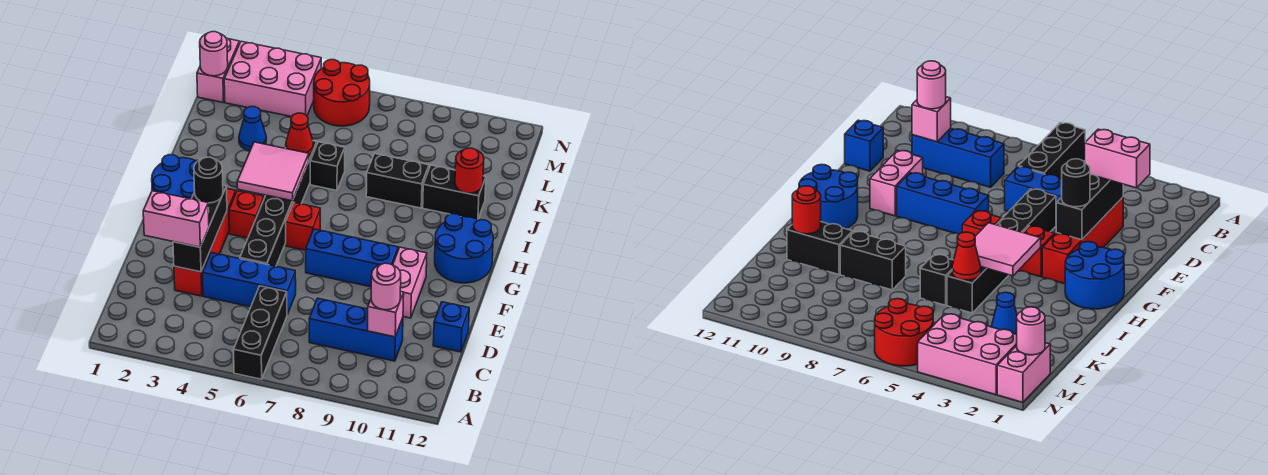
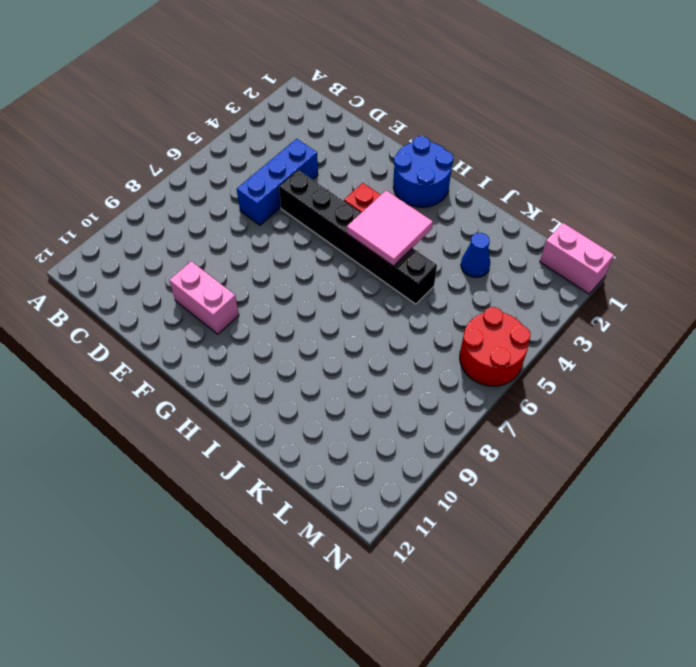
none -> black brick A6:C6 level 1
none -> blue brick C8:C10 level 1
none -> red brick D3:G3 level 1

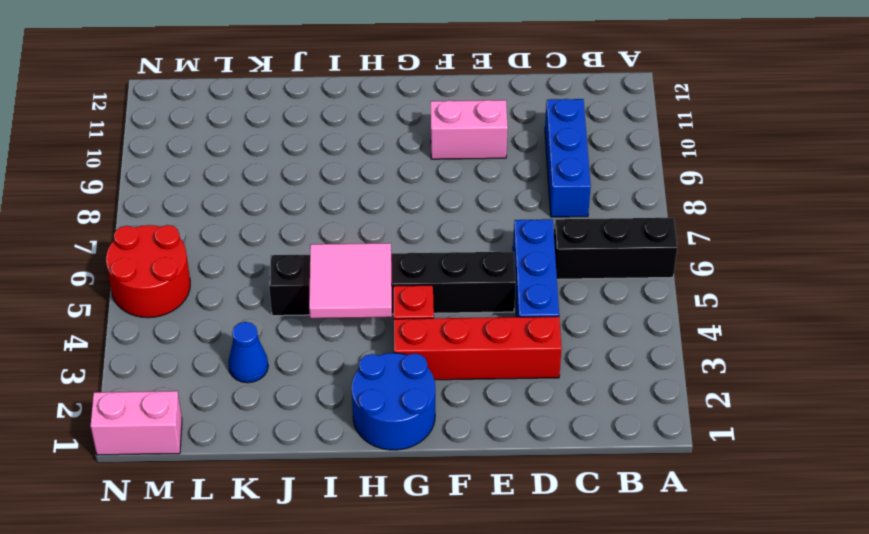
none -> blue brick D12 level 1
none -> blue brick F7:F9 level 1
none -> red brick G6 level 1

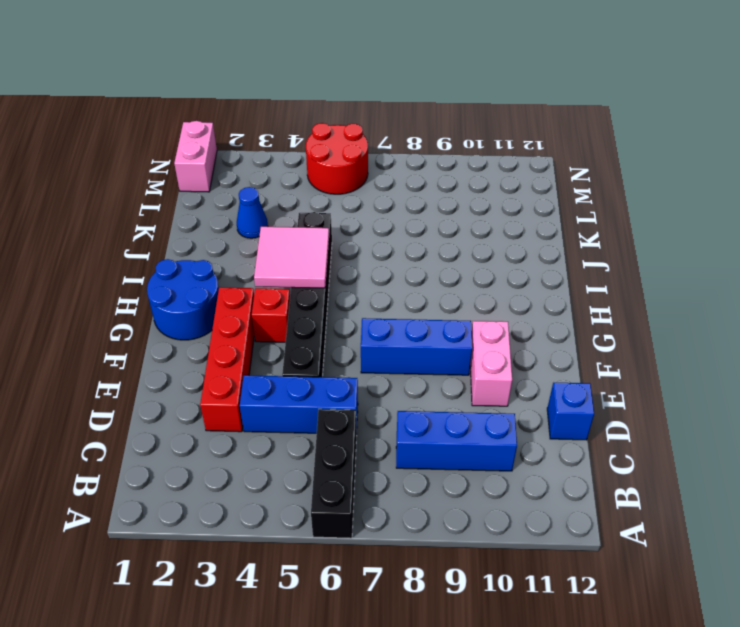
none -> red brick G6 level 1
none -> blue round brick G11:H12 level 1
none -> black brick J6 level 1

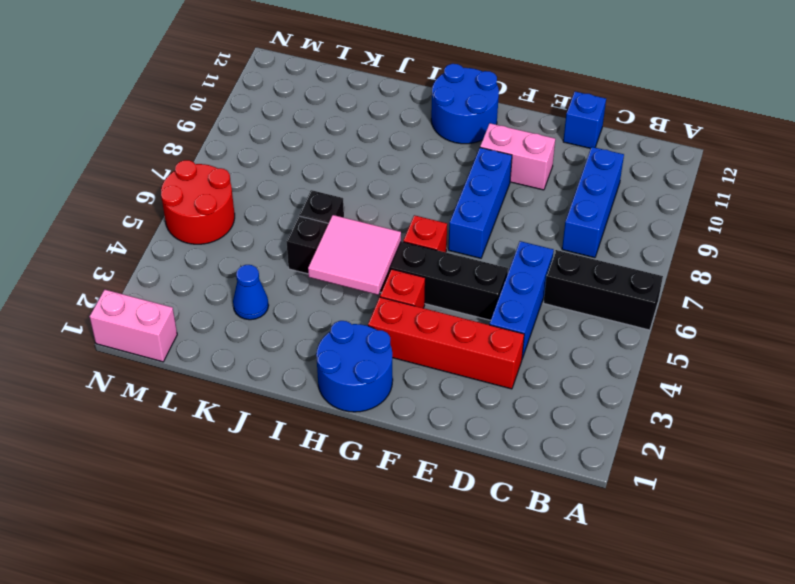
none -> black brick J8:J9 level 1
none -> black brick J10:J11 level 1
none -> pink brick M2:N4 level 1

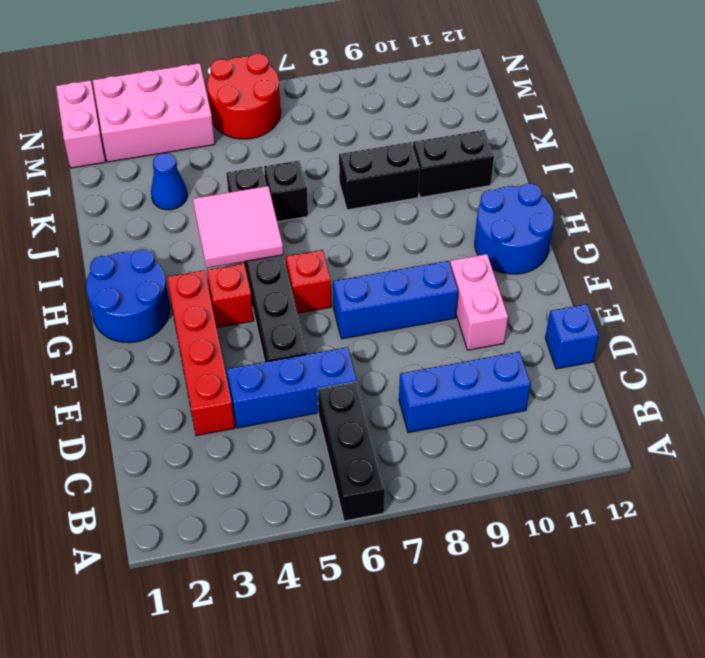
none -> pink brick C10 level 2
none -> black brick D3:F3 level 2
none -> red cone J5 level 2

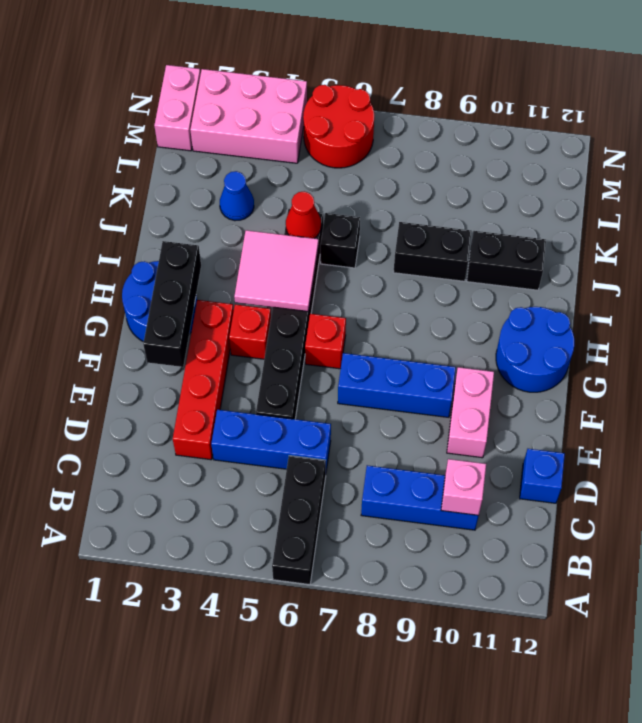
black brick F2:H2 level 2 -> black brick D3:F3 level 2
none -> red round brick J11 level 2
none -> pink round brick M1 level 2
none -> pink round brick C10 level 3

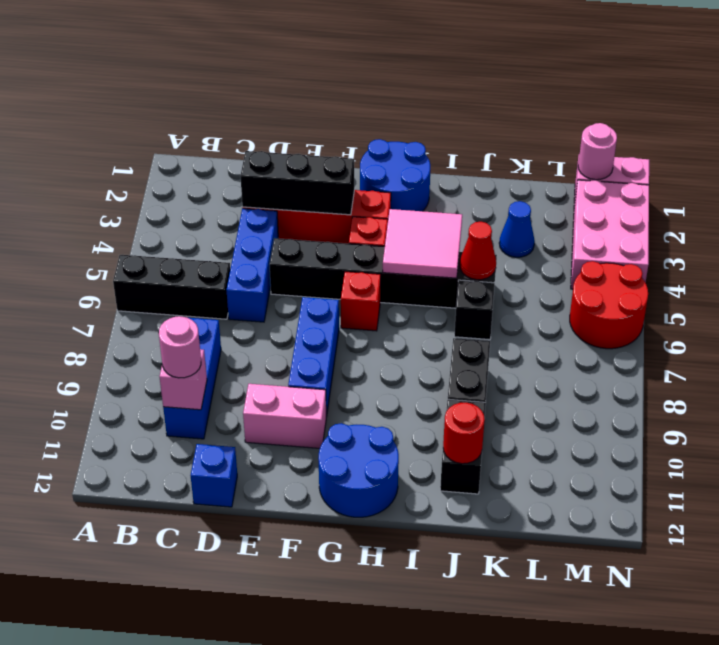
none -> pink brick D2:D3 level 3
none -> black round brick F3 level 3

